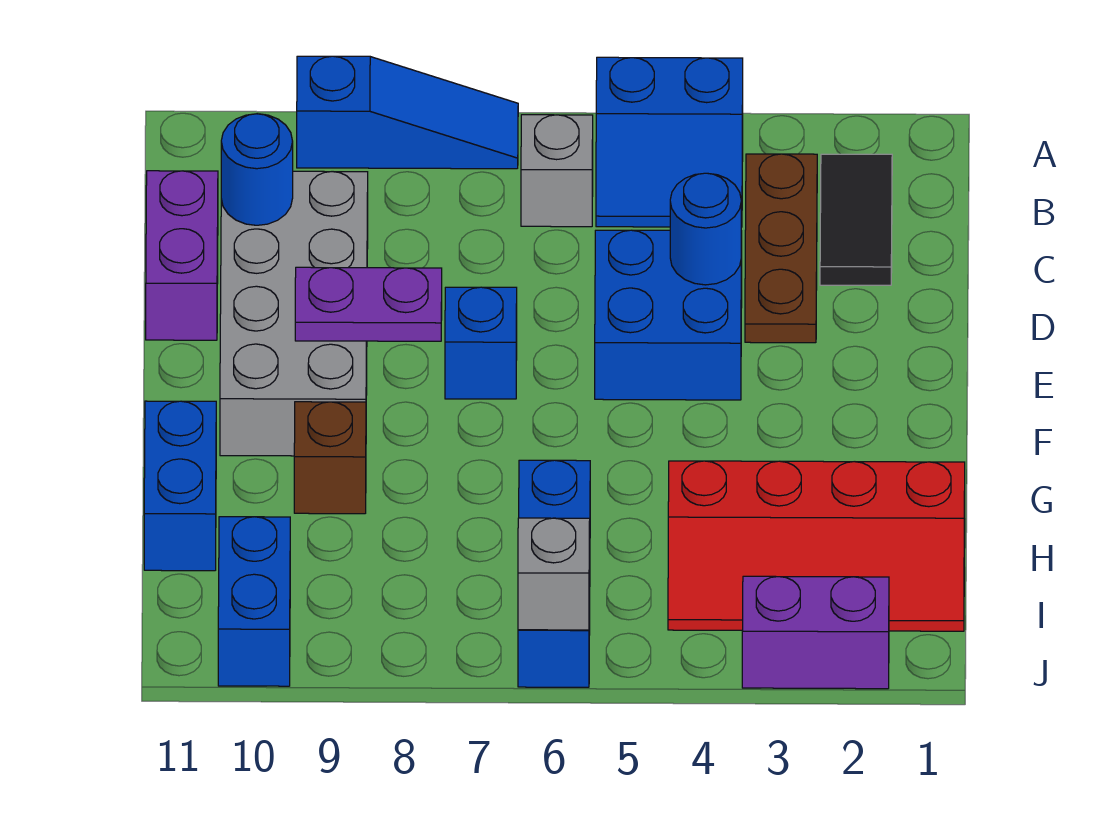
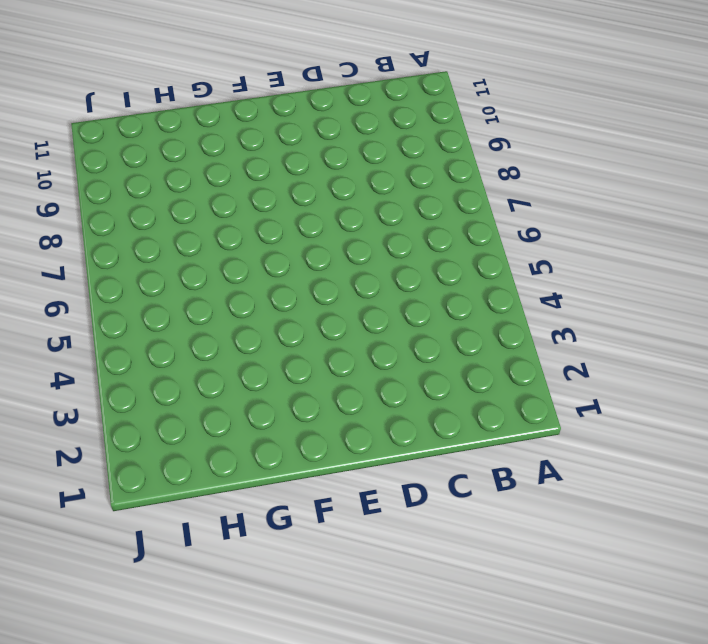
none -> blue slope A4:B5 level 1 top A
none -> blue slope A7:A9 level 1 top 9
none -> black tile B2:C2 level 1

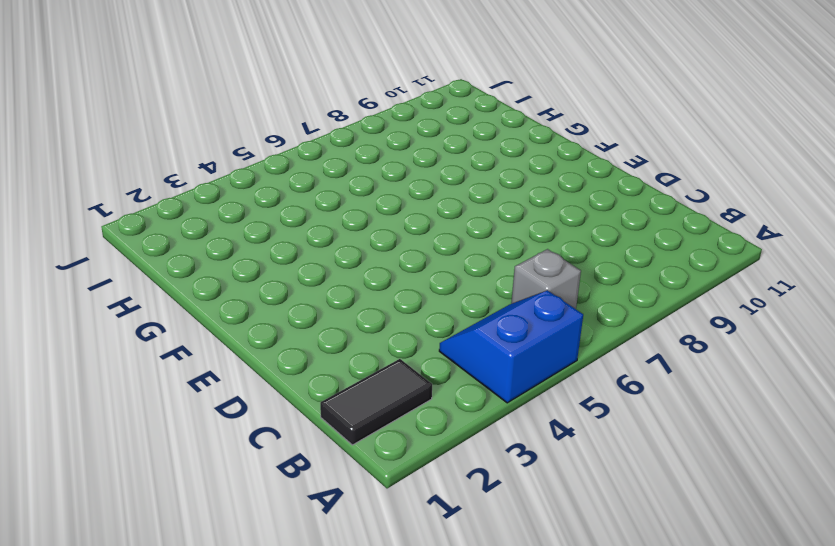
black tile B1:B2 level 1 -> black tile B2:C2 level 1
none -> blue slope A7:A9 level 1 top 9
none -> brown plate B3:D3 level 1
none -> grey brick C9:F10 level 1

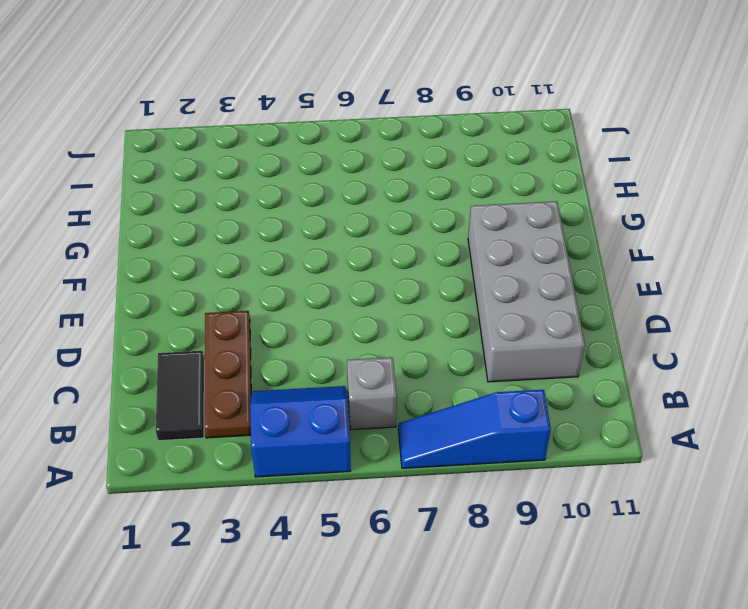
none -> purple brick C11:D11 level 1
none -> blue brick D4:E5 level 1
none -> blue brick E7 level 1

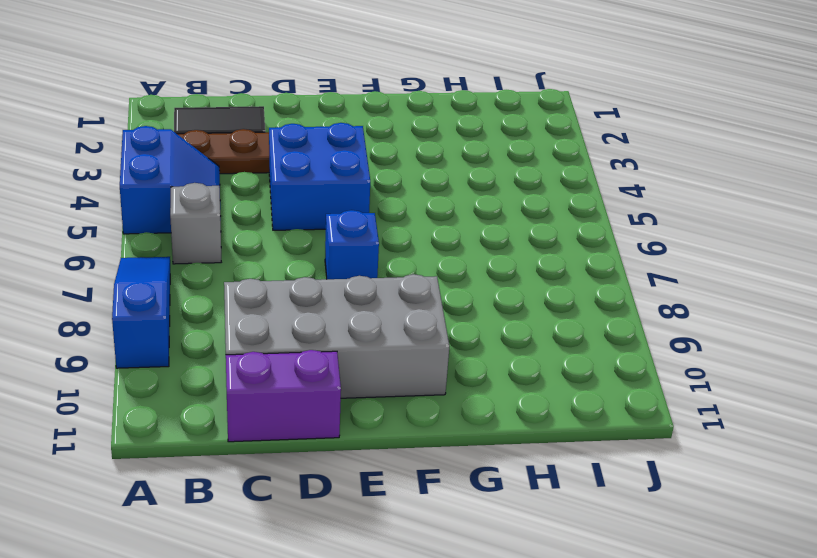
none -> brown brick G9 level 1
none -> blue brick G11:H11 level 1
none -> red slope H1:I4 level 1 top H

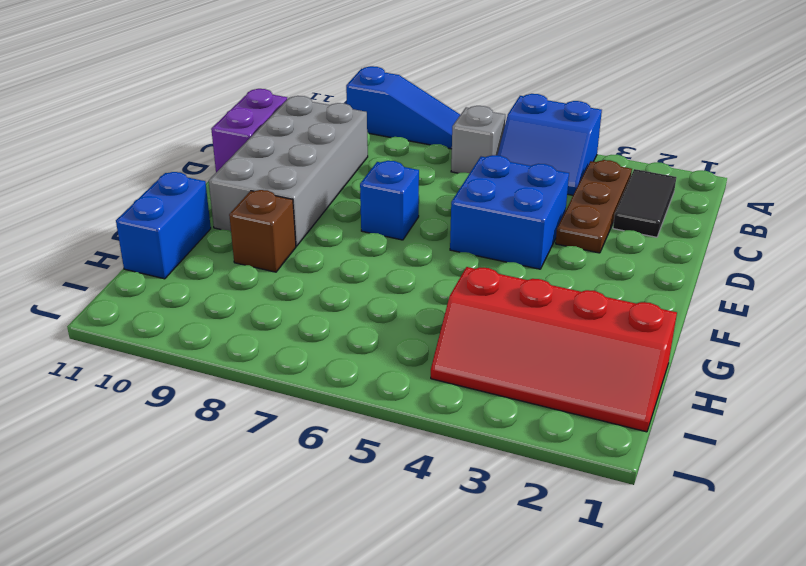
none -> blue brick H6:J6 level 1
none -> blue brick I10:J10 level 1
none -> purple brick J2:J3 level 1

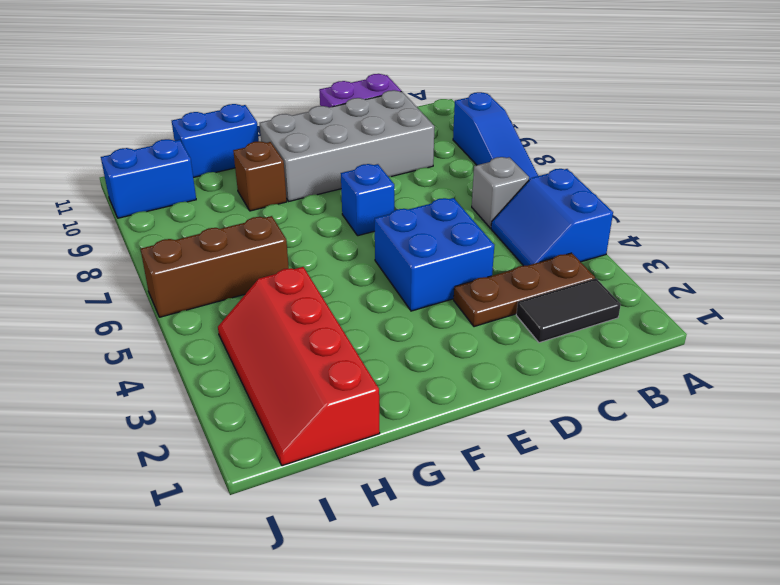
brown brick H6:J6 level 1 -> blue brick H6:J6 level 1
none -> purple brick J2:J3 level 1
none -> blue round brick C10 level 2
none -> blue round brick D4 level 2

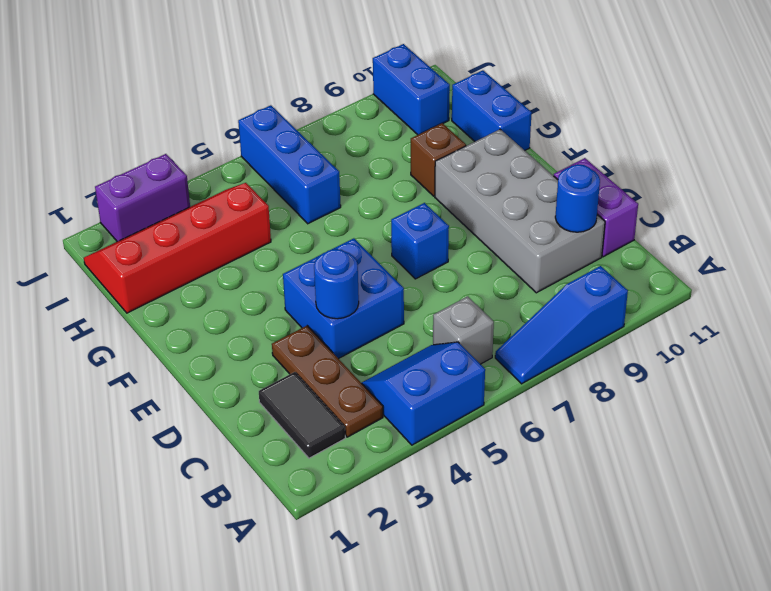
none -> purple plate E8:E9 level 2
none -> grey brick J6 level 2

